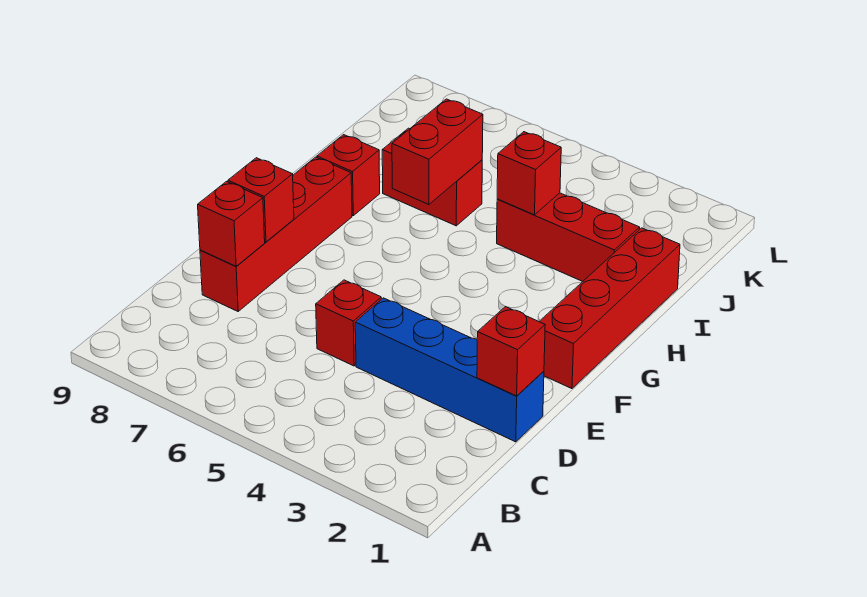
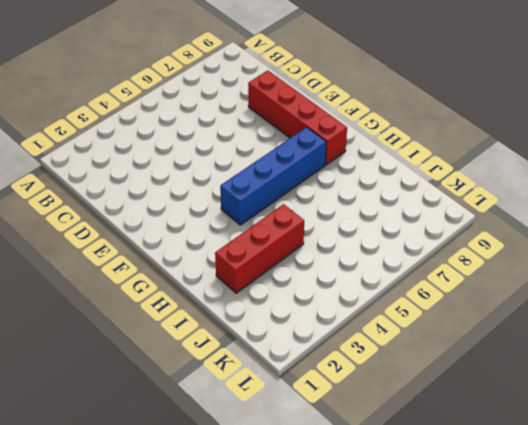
blue brick G4:G7 level 1 -> blue brick D1:D4 level 1
none -> red brick D5 level 1
none -> red brick F1:I1 level 1
none -> red brick H8 level 1

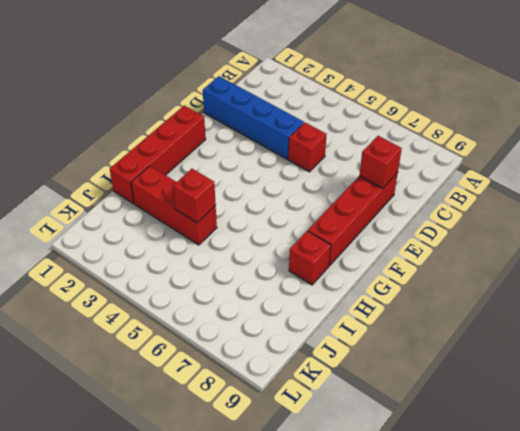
none -> red brick I6:I7 level 1
none -> red brick D1 level 2
none -> red brick E8 level 2

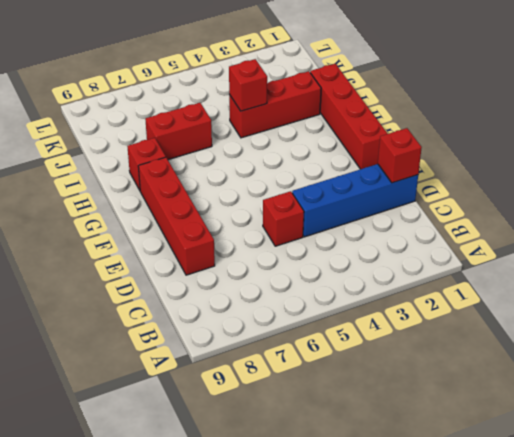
none -> red brick D8 level 2
none -> red brick E8 level 2
none -> red brick H6:I6 level 2

